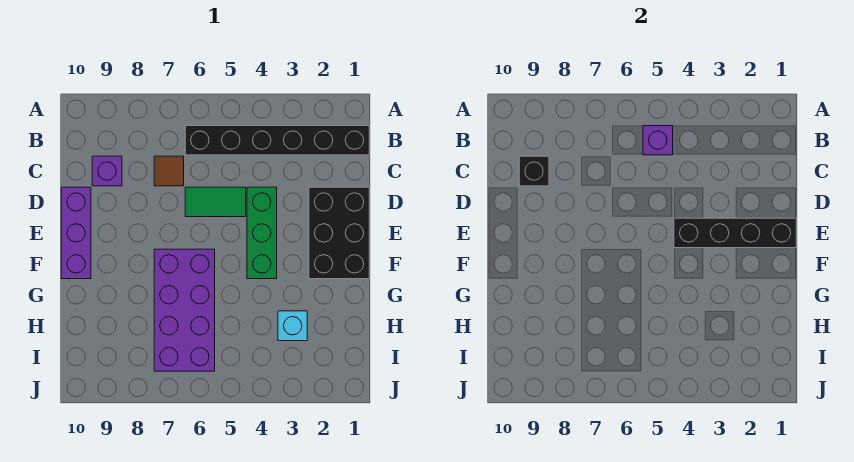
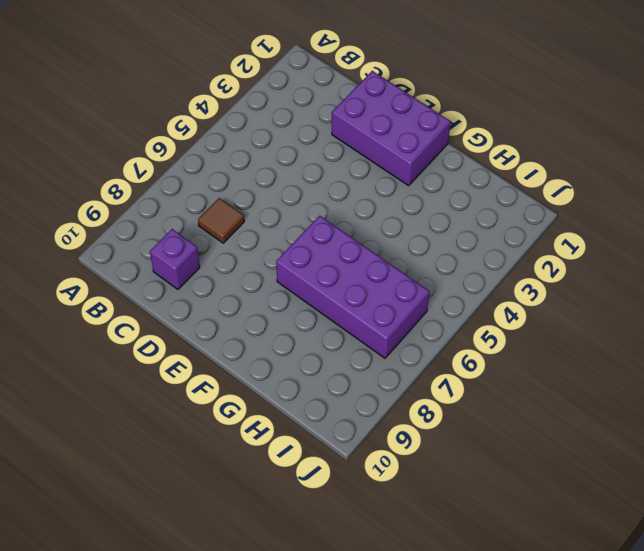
purple brick D1:F2 level 1 -> black brick D1:F2 level 1
none -> black brick B1:B6 level 1
none -> green brick D4:F4 level 1
none -> green tile D5:D6 level 1

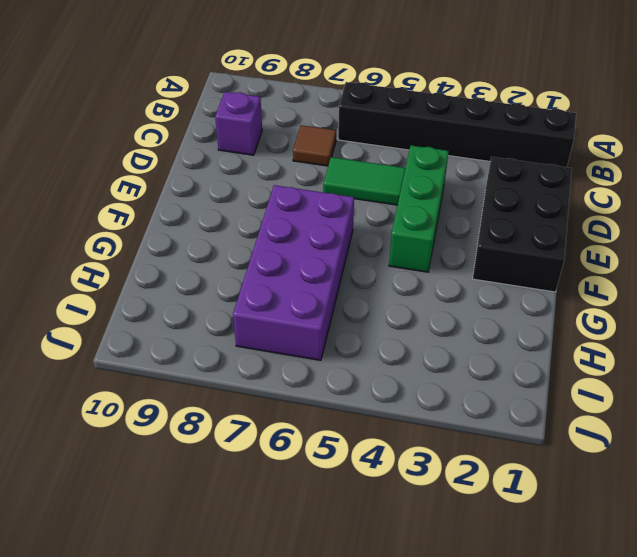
none -> purple brick D10:F10 level 1
none -> cyan brick H3 level 1
none -> purple brick B5 level 2

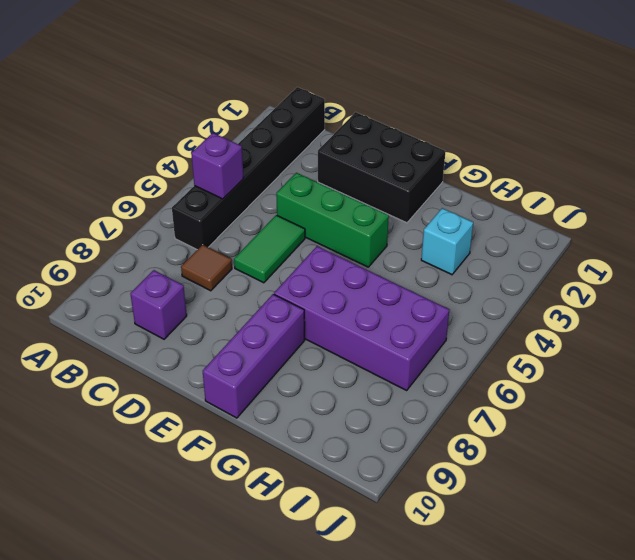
purple brick F8:F10 level 1 -> purple brick D10:F10 level 1
none -> black brick C9 level 2
none -> black brick E1:E4 level 2

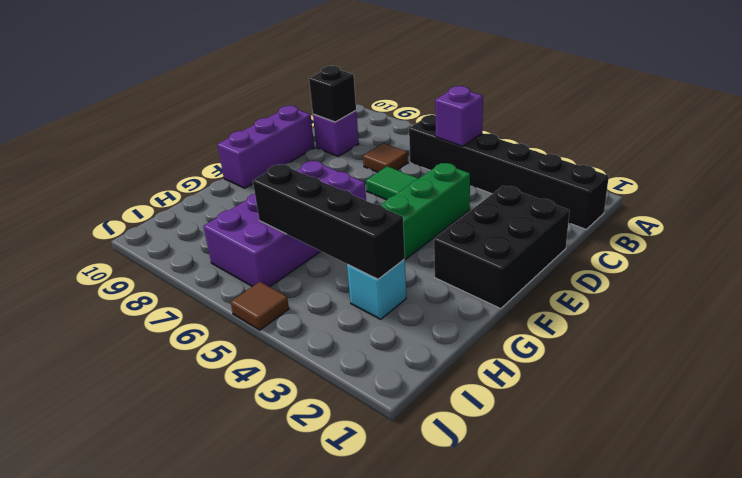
black brick H3:H6 level 2 -> black brick E1:E4 level 2
brown tile J5 level 1 -> none

